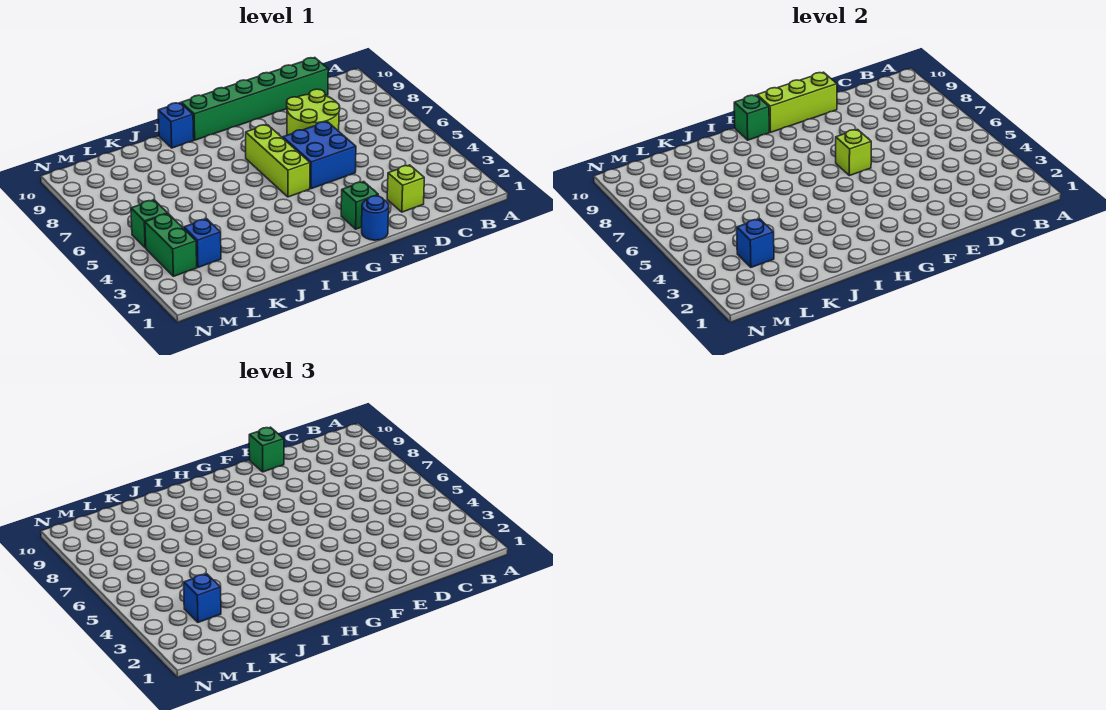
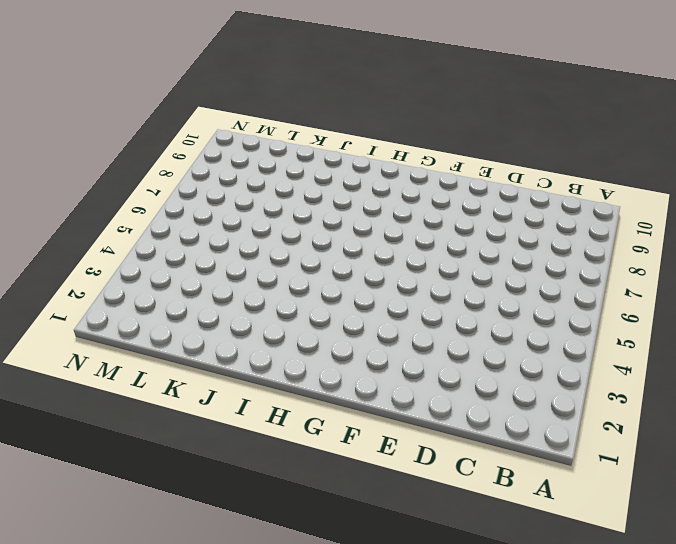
none -> green brick C10:H10 level 1
none -> lime brick D2 level 1
none -> lime round brick D7:E8 level 1

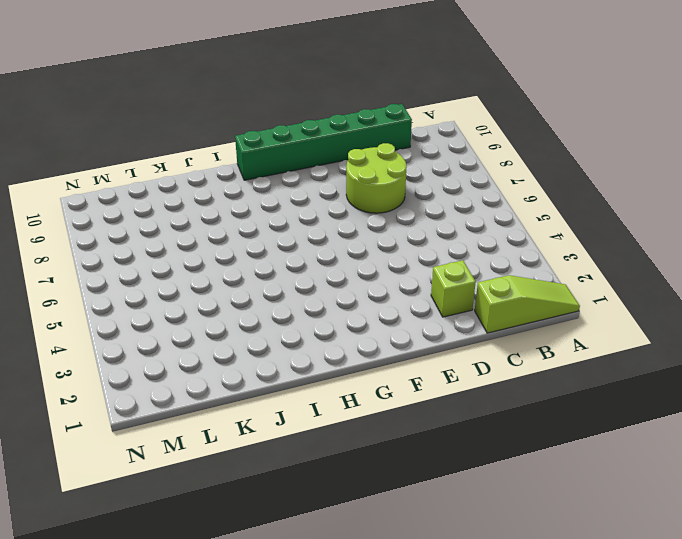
lime slope A1:C1 level 1 top C -> none
none -> blue brick E5:F6 level 1
none -> blue round brick F1 level 1
none -> green brick F2 level 1

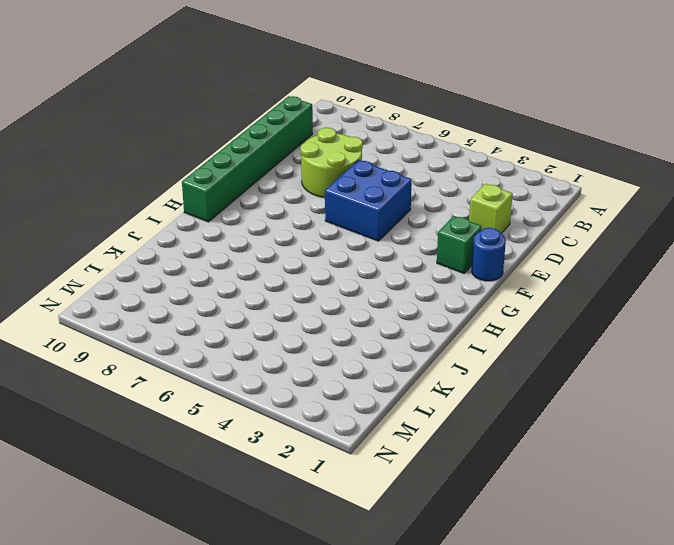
none -> lime brick G5:G7 level 1
none -> blue brick I10 level 1
none -> blue brick L3 level 1

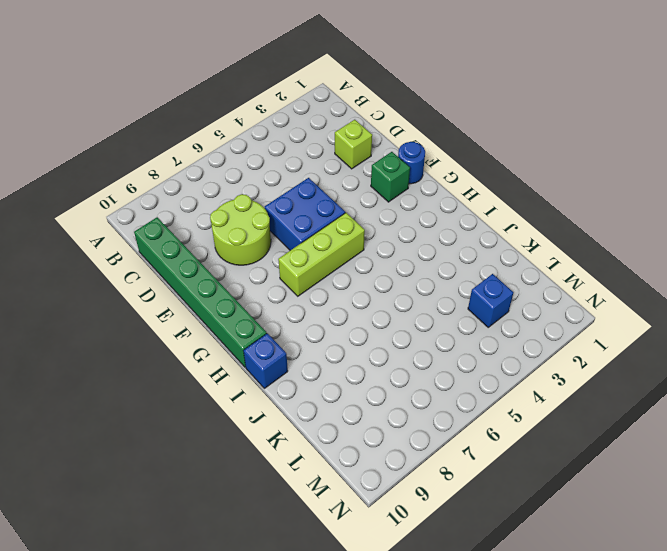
none -> green brick M3:M4 level 1
none -> green brick M5 level 1
none -> lime brick E10:G10 level 2

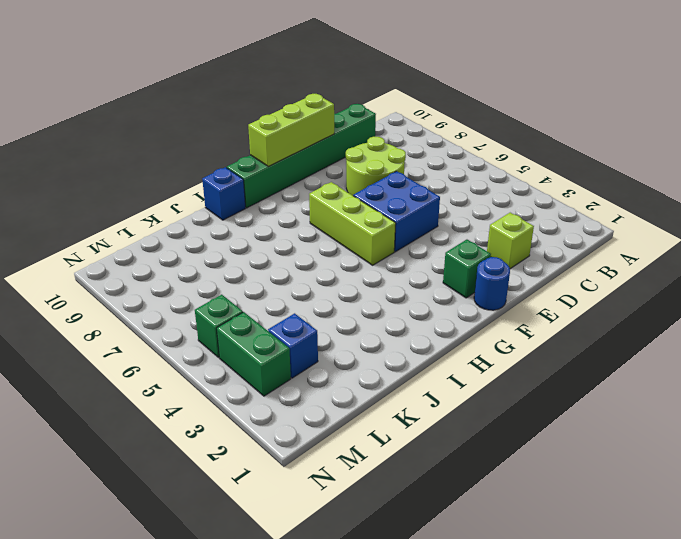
none -> lime brick F6 level 2
none -> green brick H10 level 2
none -> blue brick L3 level 2

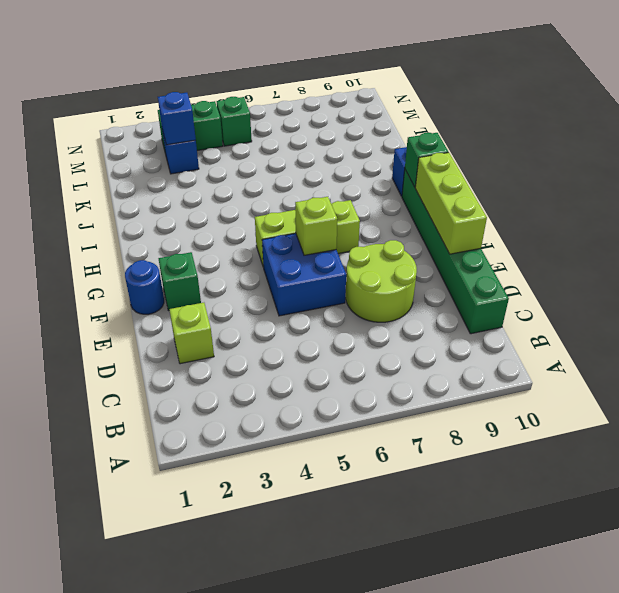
none -> green brick E10 level 3
none -> blue brick L3 level 3

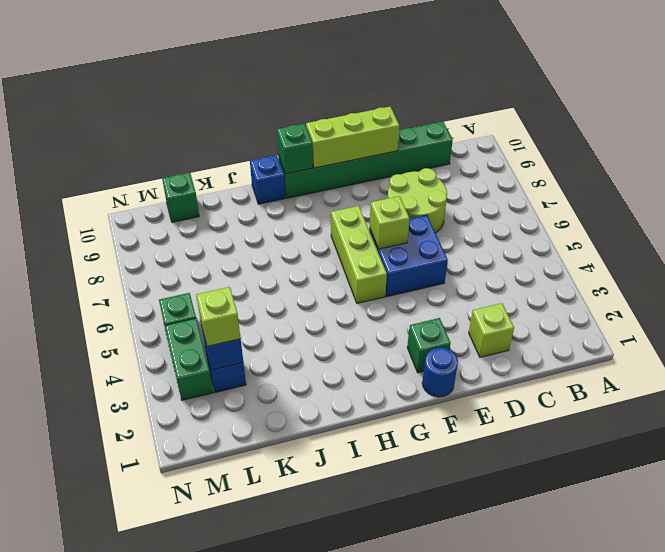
lime brick L3 level 3 -> blue brick L3 level 3
green brick L10 level 1 -> green brick E10 level 3

